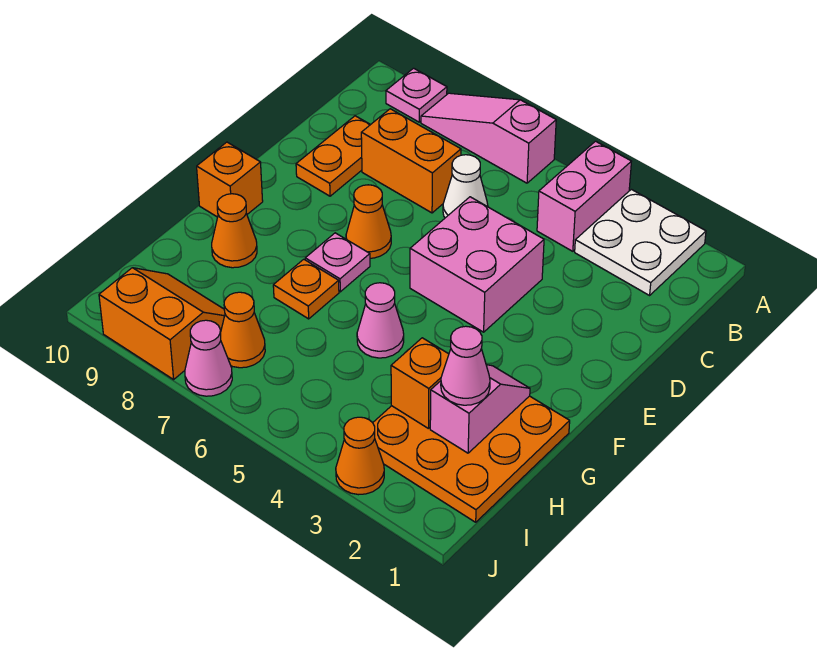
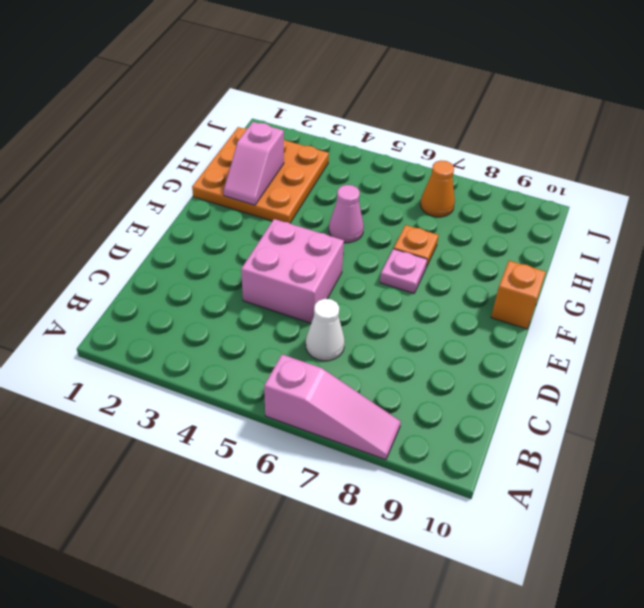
none -> white plate A2:B3 level 1
none -> pink brick A4:B4 level 1
none -> pink plate A9 level 1

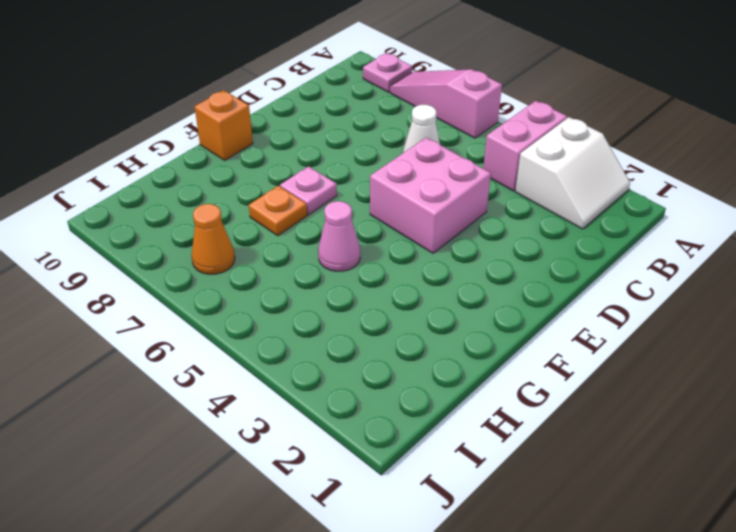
white slope A2:B3 level 1 top 3 -> white plate A2:B3 level 1
none -> orange brick C7:C8 level 1
none -> orange plate C9:D9 level 1
none -> orange cone E7 level 1

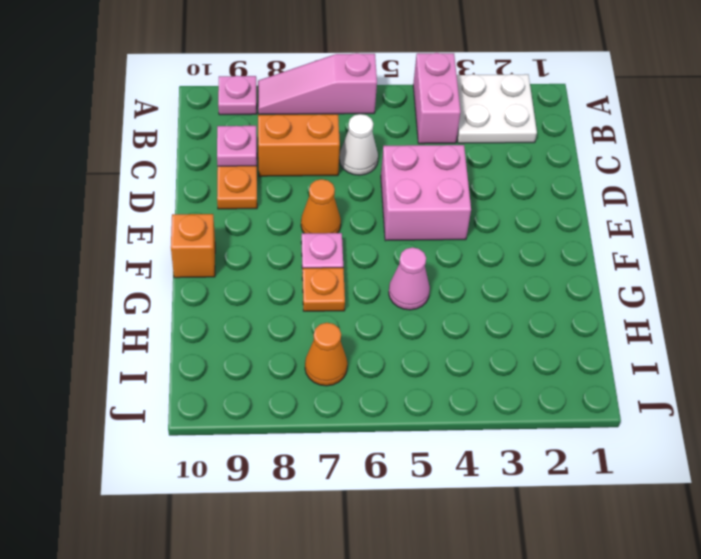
pink plate C9 level 2 -> none
none -> orange plate G1:I3 level 1
none -> orange cone G9 level 1
none -> orange slope I8:J9 level 1 top J

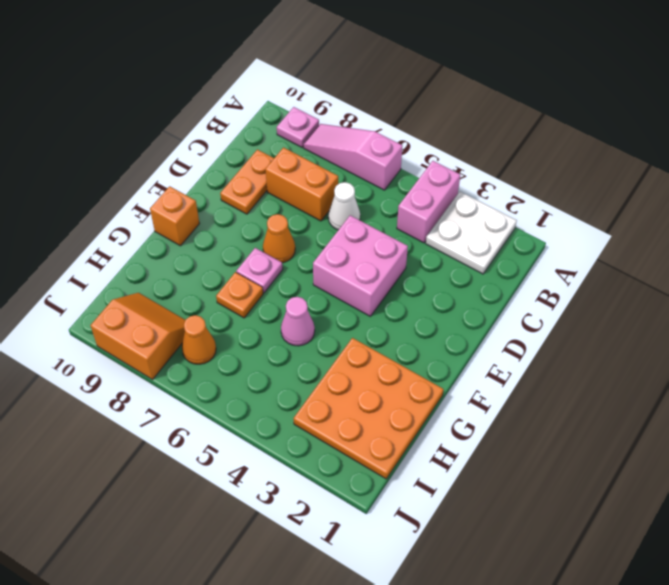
none -> orange cone G9 level 1
none -> orange cone J3 level 1
none -> pink cone J7 level 1

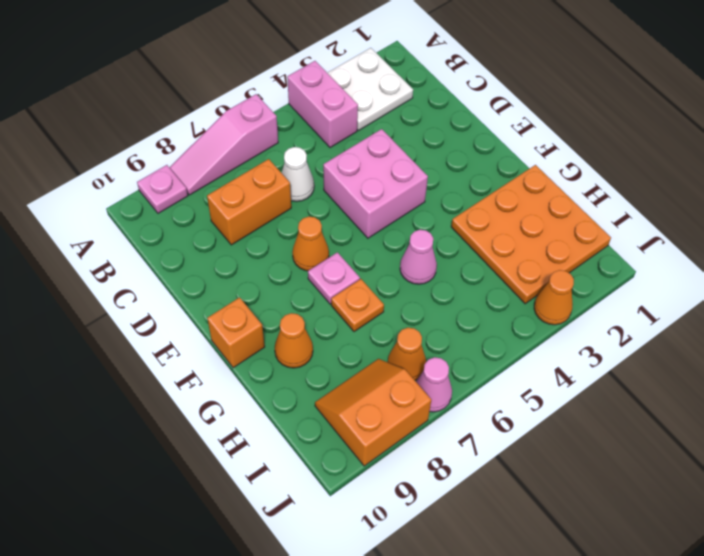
none -> orange plate C9:D9 level 1
none -> pink slope G2:H2 level 2 top H
none -> orange brick H3 level 2

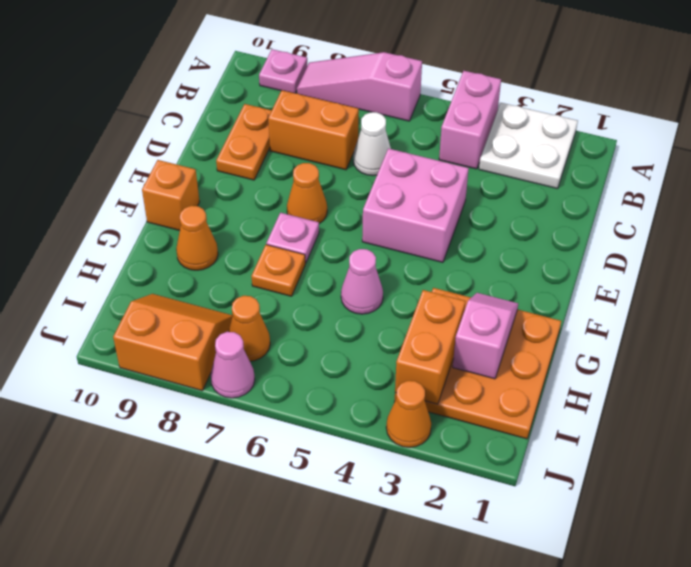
orange brick H3:I3 level 2 -> orange brick H3 level 2
none -> pink cone H2 level 3

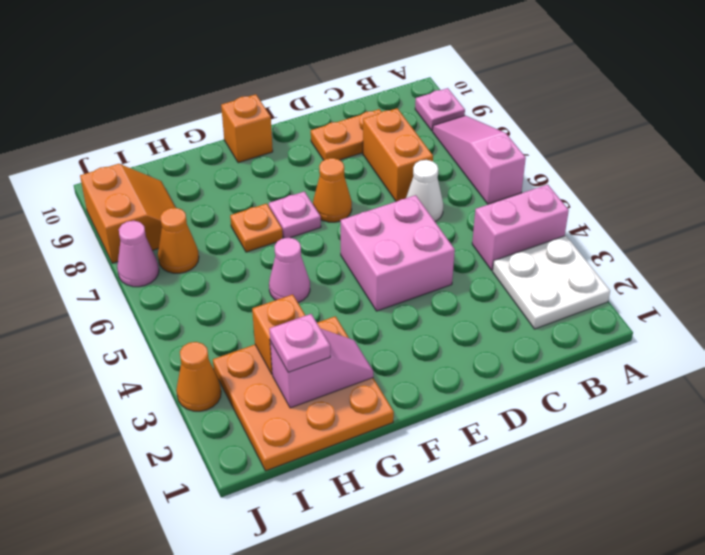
pink plate H2 level 3 -> pink cone H2 level 3
none -> orange cone G9 level 1

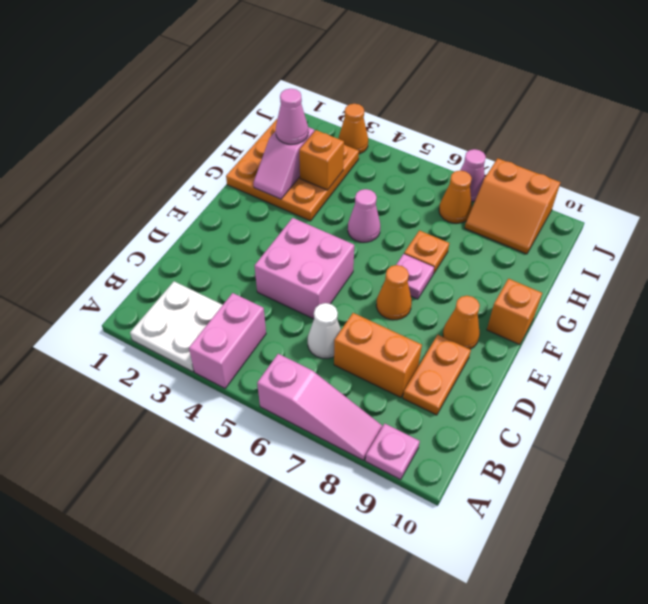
orange cone E9 level 1 -> orange cone G9 level 1

